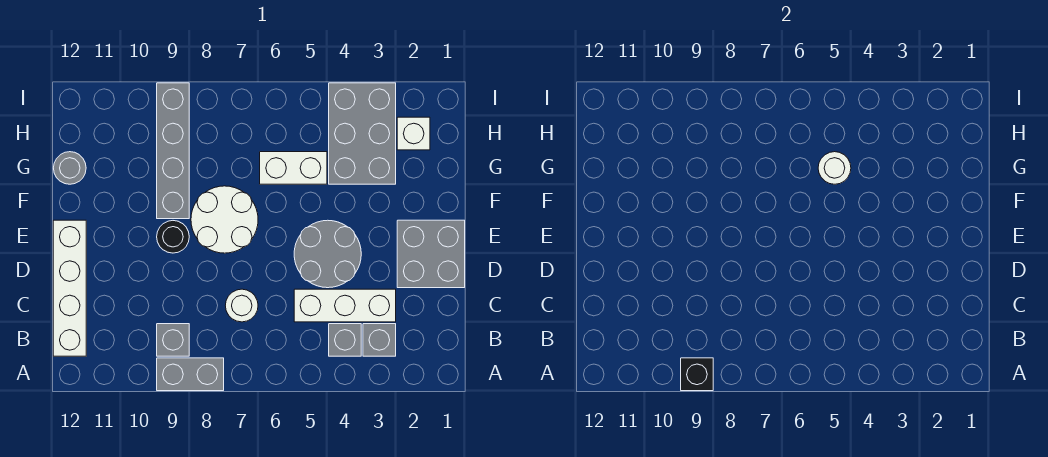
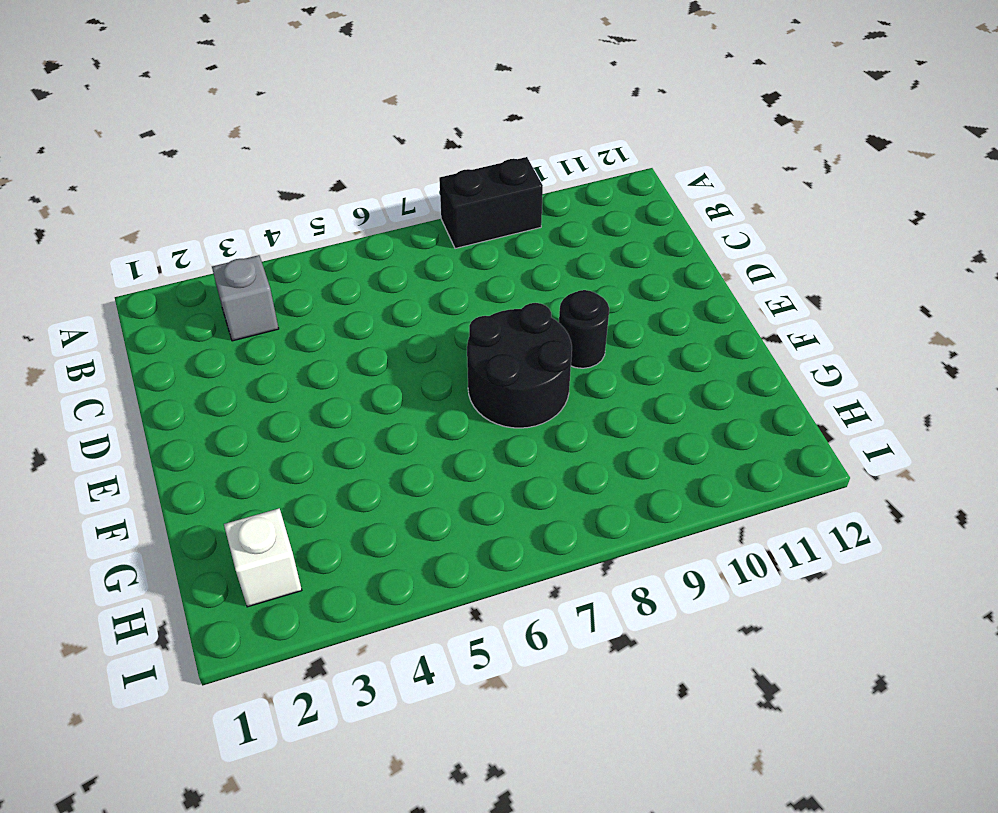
black brick A8:A9 level 1 -> grey brick A8:A9 level 1
black round brick E7:F8 level 1 -> white round brick E7:F8 level 1
none -> grey brick B4 level 1
none -> grey brick B9 level 1
none -> white brick B12:E12 level 1

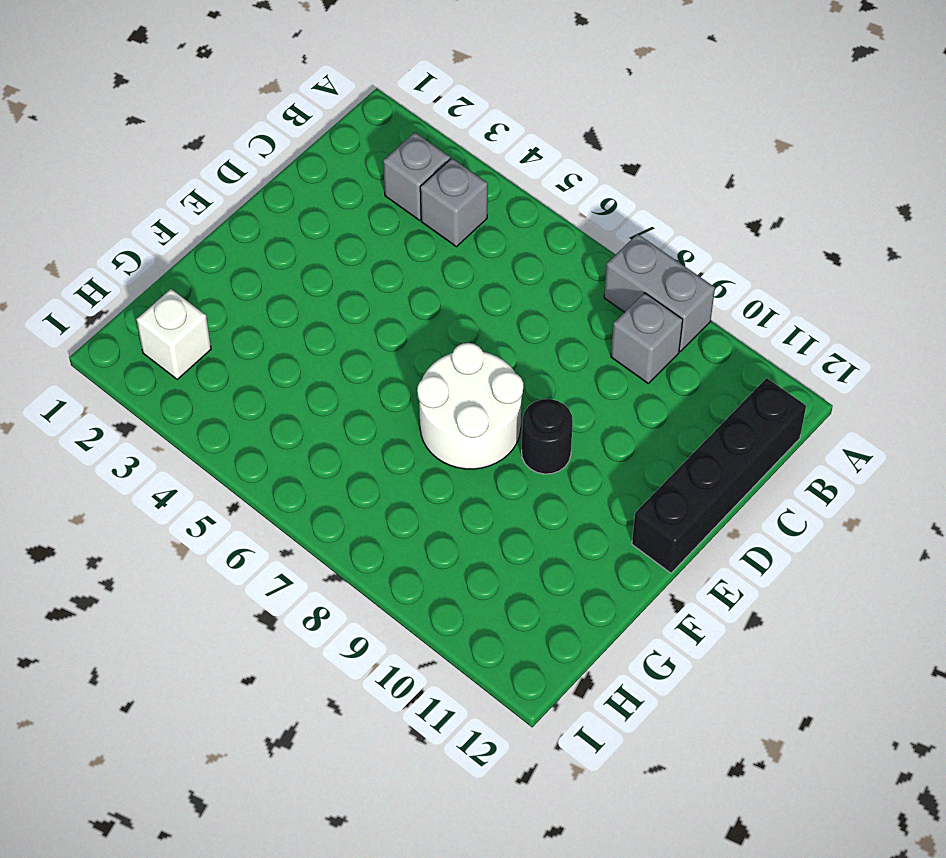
black brick B12:E12 level 1 -> white brick B12:E12 level 1
none -> white brick C3:C5 level 1
none -> white round brick C7 level 1
none -> grey brick D1:E2 level 1

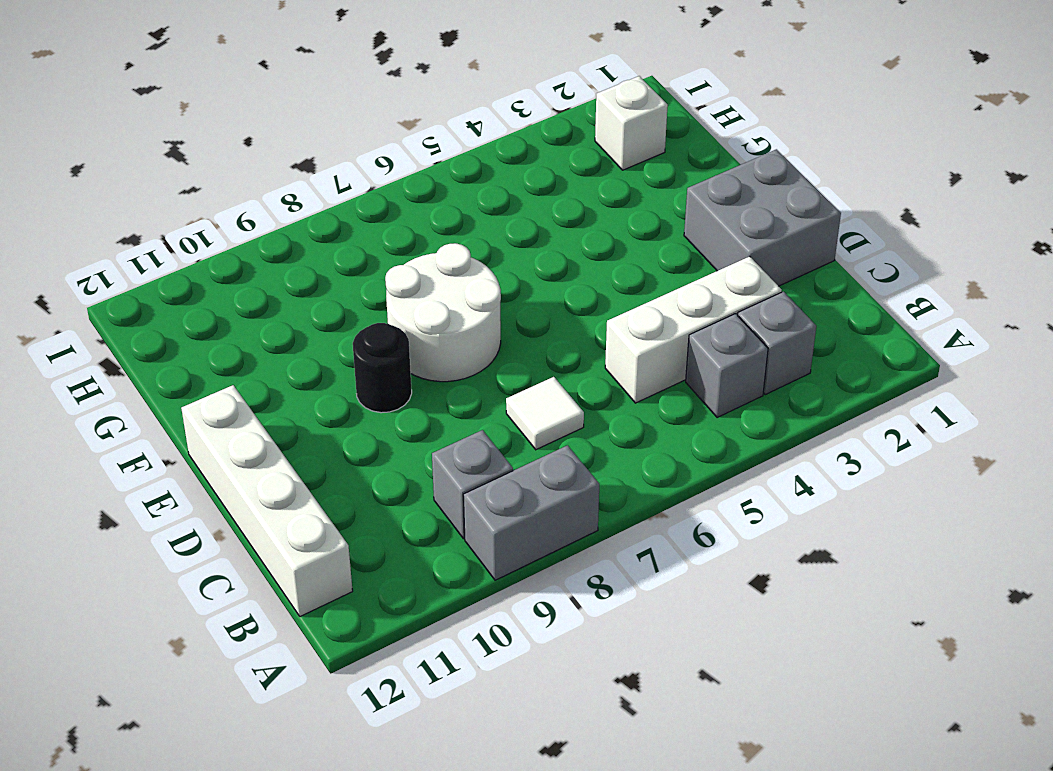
white tile C7 level 1 -> white round brick C7 level 1
none -> grey round brick D4:E5 level 1
none -> grey brick F9:I9 level 1
none -> grey brick G3:I4 level 1

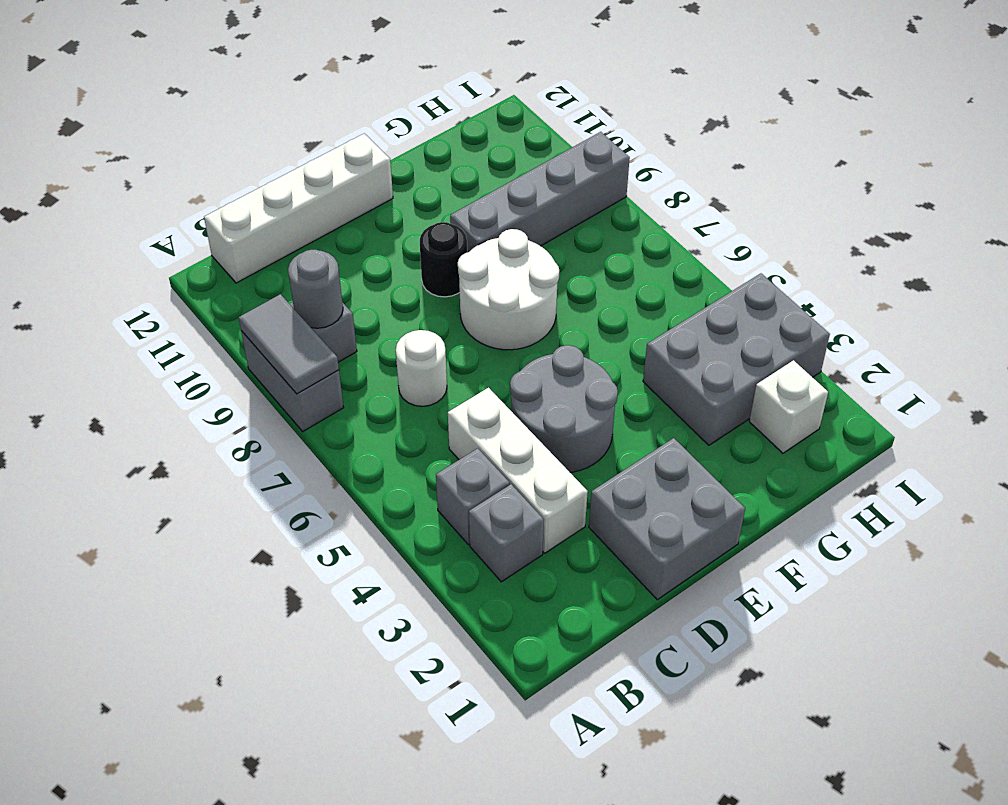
grey tile A8:A9 level 2 -> black brick A9 level 2
grey round brick B9 level 2 -> grey round brick G12 level 1
none -> white brick G5:G6 level 1
none -> white round brick G5 level 2

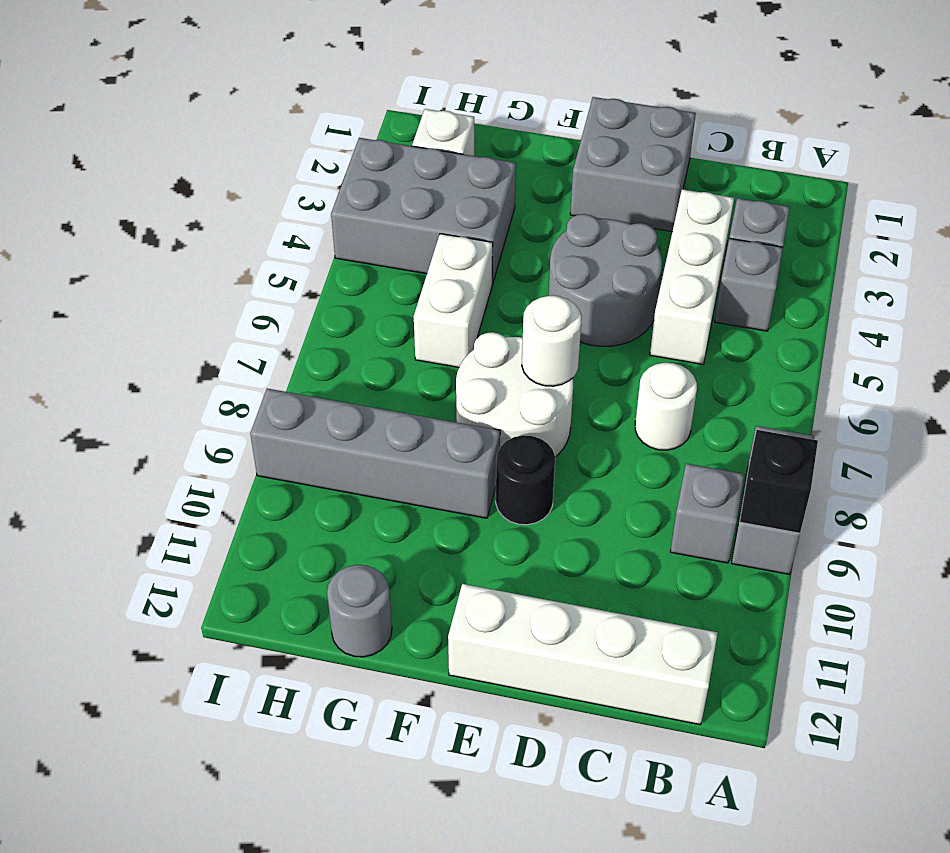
white round brick E7 level 2 -> white round brick G5 level 2

